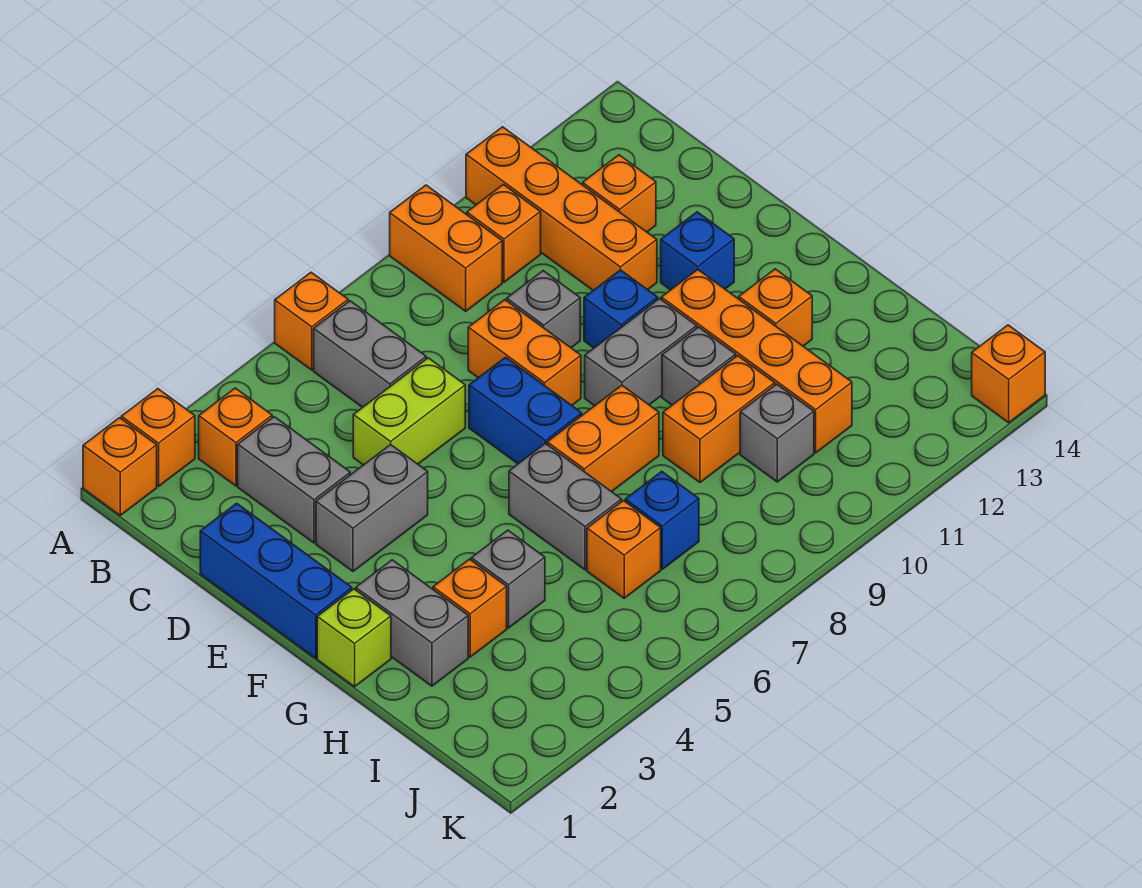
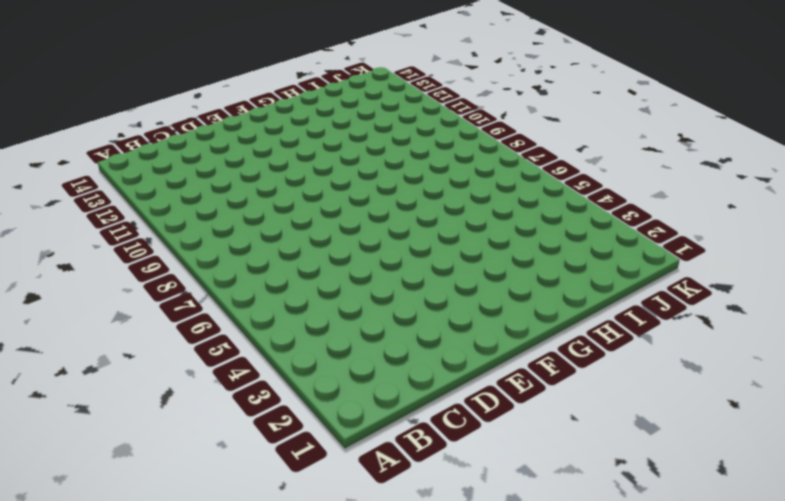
none -> orange brick A1 level 1
none -> orange brick A2 level 1
none -> orange brick A6 level 1
none -> orange brick A9:B9 level 1

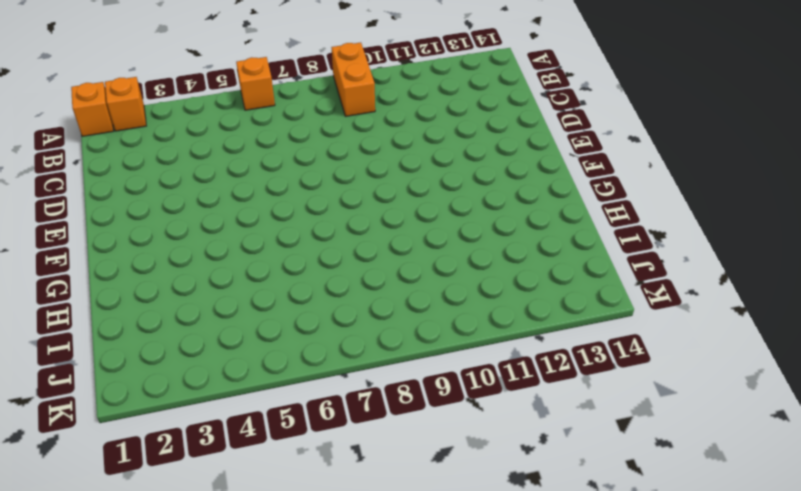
none -> orange brick A11:D11 level 1
none -> orange brick B3 level 1
none -> grey brick B6:C6 level 1
none -> orange brick B10 level 1

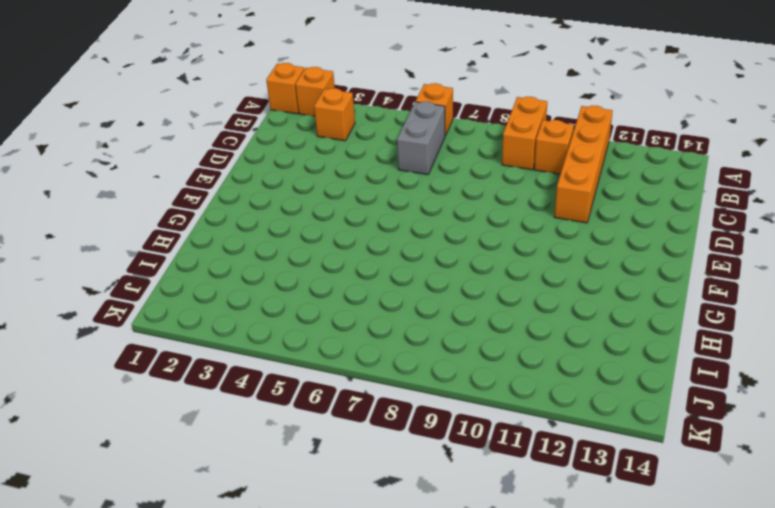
none -> grey brick C3:D3 level 1
none -> orange brick C12 level 1
none -> blue brick D1:F1 level 1
none -> lime brick D5:D6 level 1

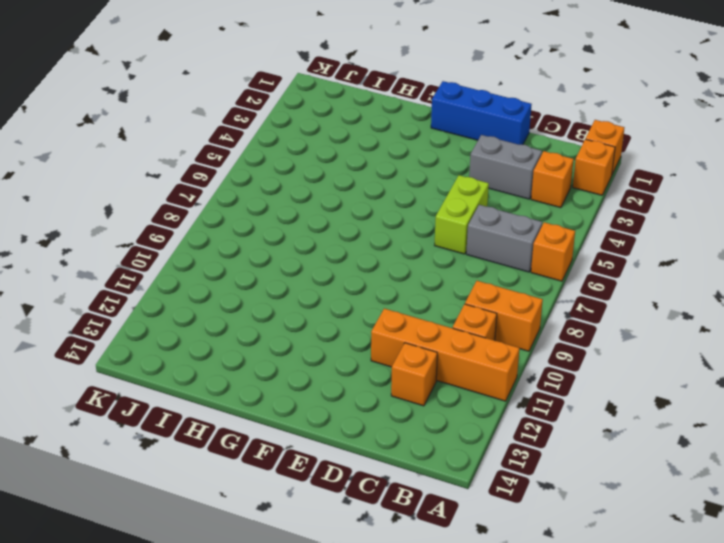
none -> orange brick D8:E8 level 1
none -> grey brick D9 level 1
none -> grey brick E3:E4 level 1
none -> blue brick E7:F7 level 1

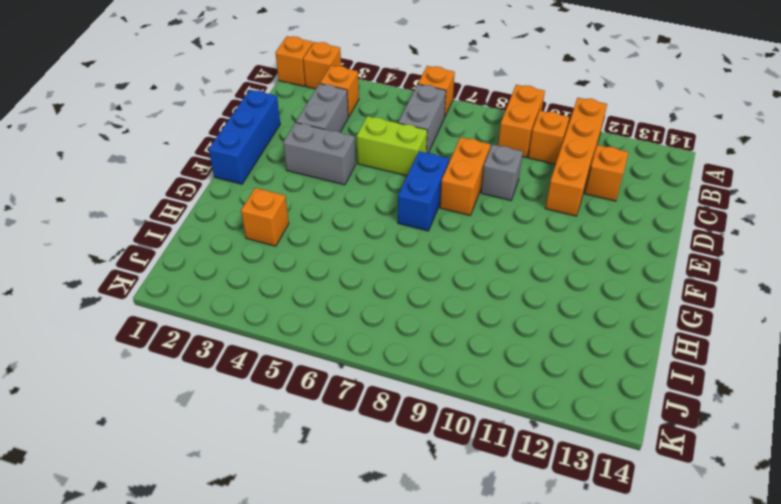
none -> blue brick E10 level 1
none -> blue brick E12 level 1
none -> grey brick F9:F10 level 1
none -> orange brick F11:I11 level 1

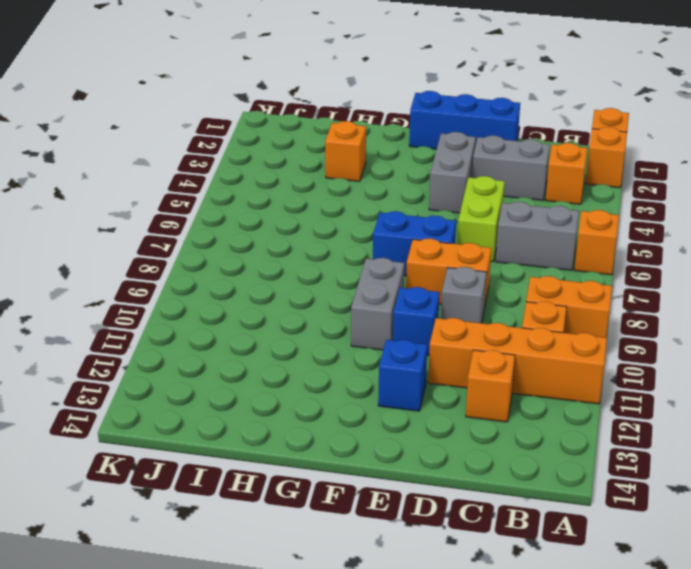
none -> orange brick F11:I11 level 1
none -> lime brick G1 level 1
none -> grey brick G2:H2 level 1
none -> grey brick G6:H6 level 1

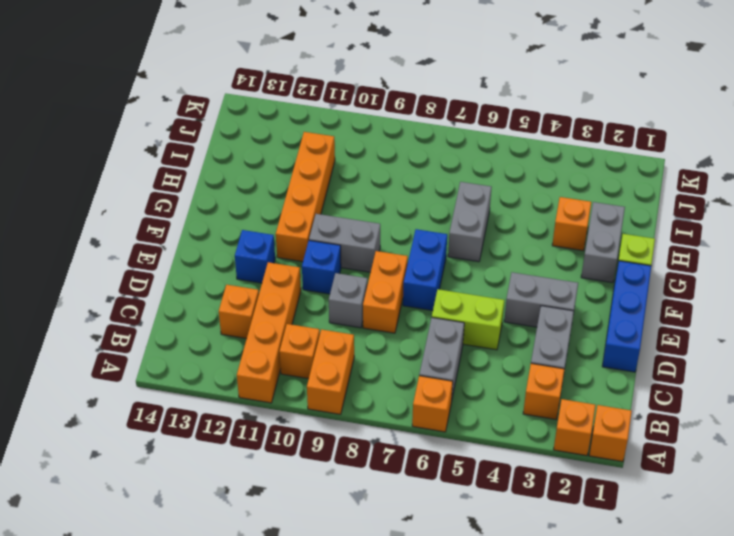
none -> orange brick G7:G8 level 1
none -> grey brick G10 level 1
none -> orange brick G12 level 1
none -> grey brick H4 level 1

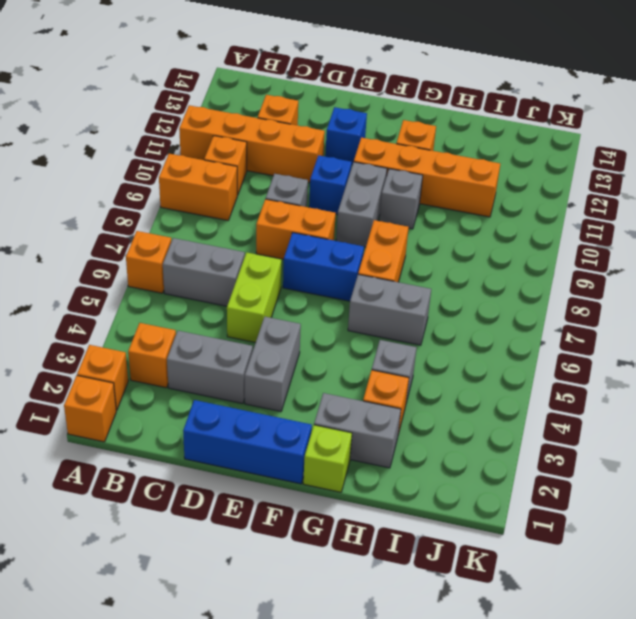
none -> orange brick H9:H10 level 1
none -> orange brick I6 level 1
none -> blue brick I7 level 1
none -> grey brick I10 level 1

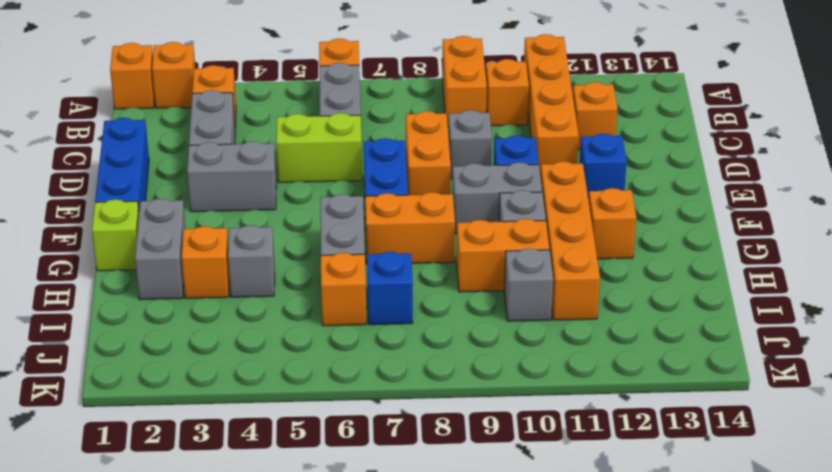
none -> orange brick K14 level 1

